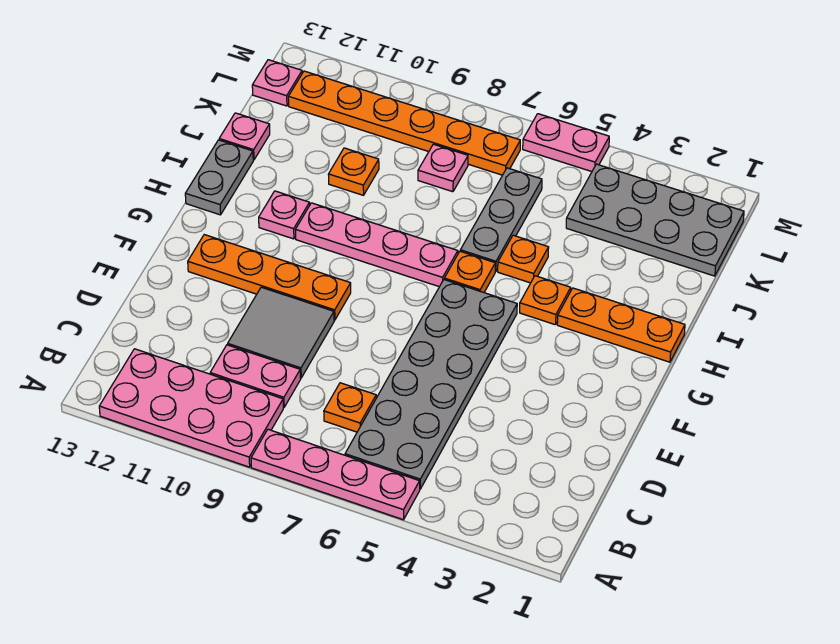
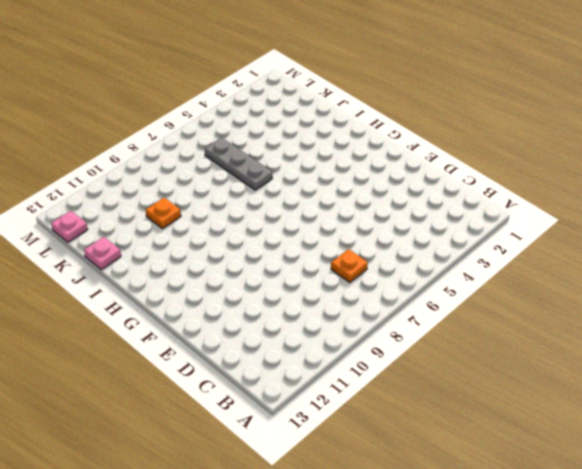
none -> pink plate A5:A8 level 1
none -> pink plate A9:B12 level 1
none -> grey plate B5:G6 level 1

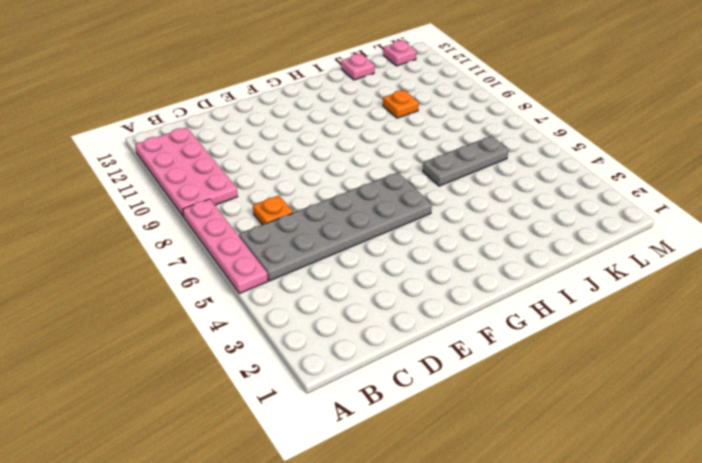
none -> pink plate C9:C10 level 1
none -> grey tile D9:E10 level 1
none -> orange plate F9:F12 level 1

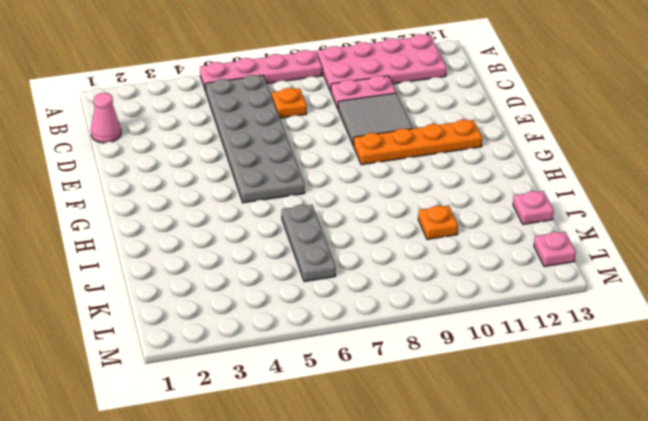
pink cone C1 level 1 -> none
none -> orange plate H1:H3 level 1
none -> orange plate H4 level 1
none -> orange plate H6 level 1

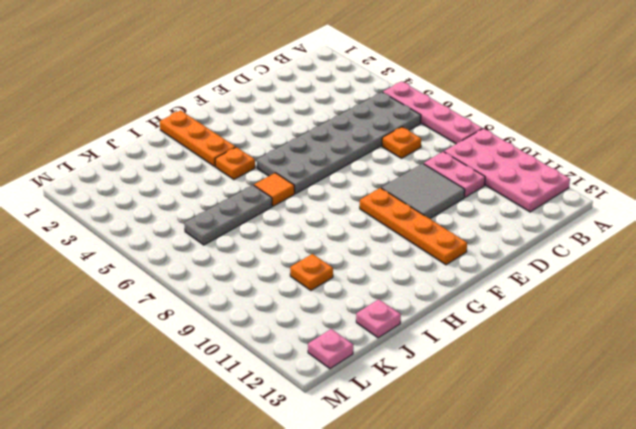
orange tile H6 level 1 -> orange plate H6 level 1
none -> pink plate H7:H10 level 1
none -> pink plate H11 level 1
none -> grey plate H13:I13 level 1

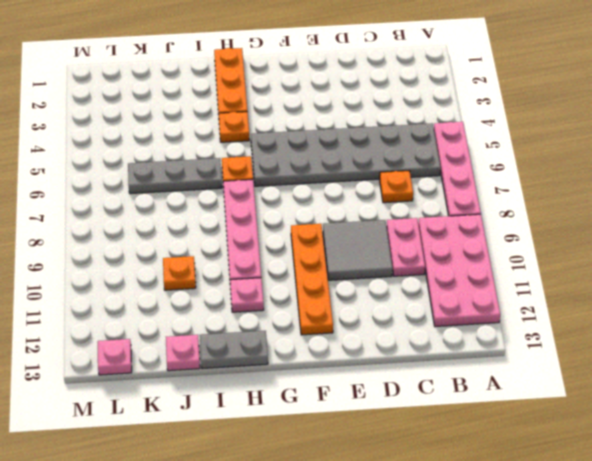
none -> orange plate I5 level 1
none -> grey plate K1:L4 level 1
none -> pink plate K8 level 1

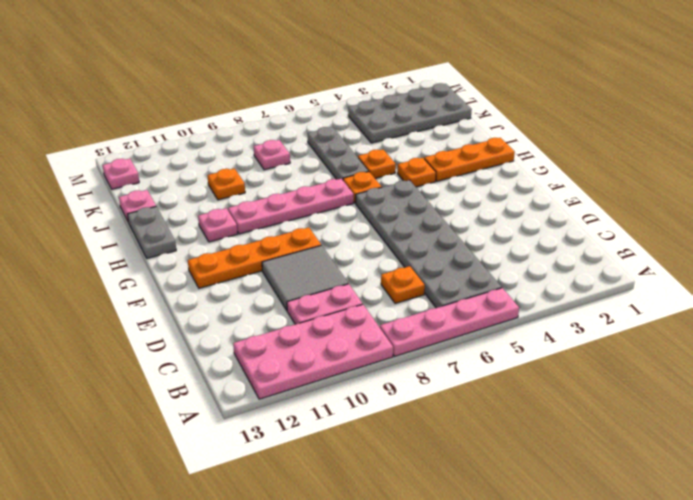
none -> orange plate L7:L12 level 1
none -> pink plate M5:M6 level 1

